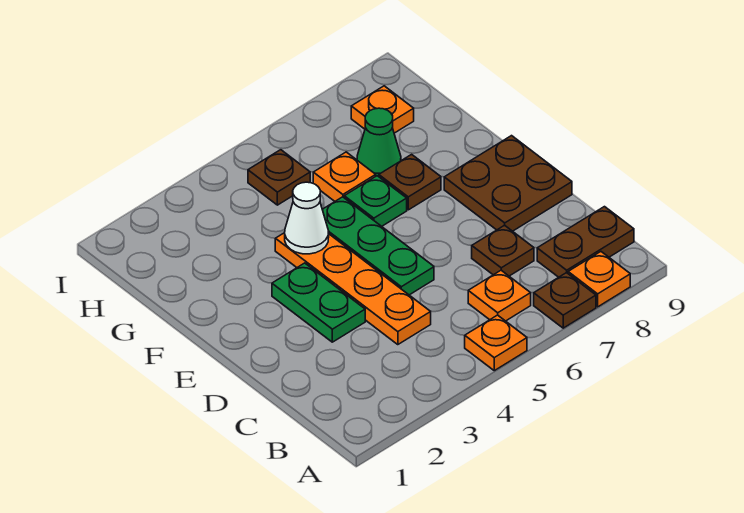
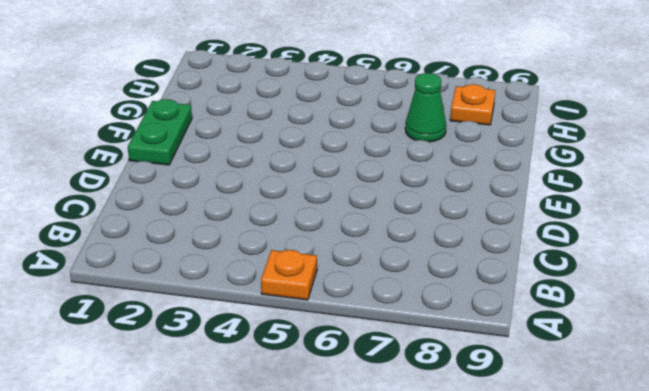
green plate E1:F1 level 1 -> green plate D3:E3 level 1
none -> brown plate A7 level 1
none -> orange plate A8 level 1
none -> orange plate B6 level 1

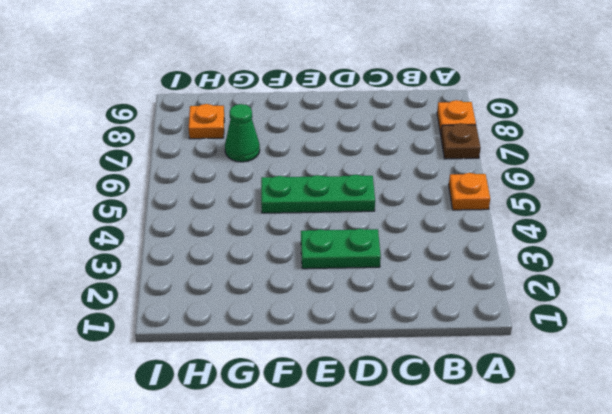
none -> orange plate B6 level 1
none -> brown plate B8:B9 level 1
none -> orange plate C4:F4 level 1

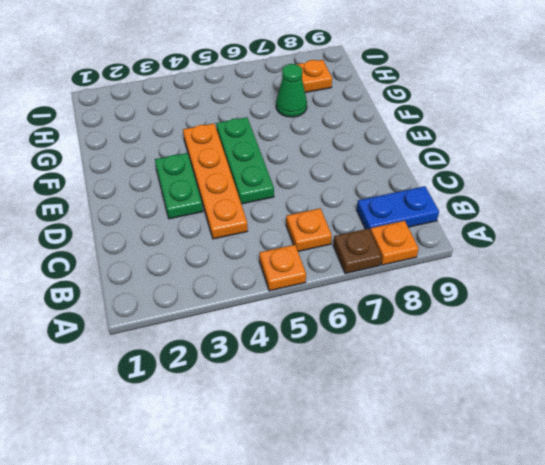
blue plate B8:B9 level 1 -> brown plate B8:B9 level 1
none -> brown plate C7 level 1
none -> brown plate D8:E9 level 1
none -> green plate F6 level 1

